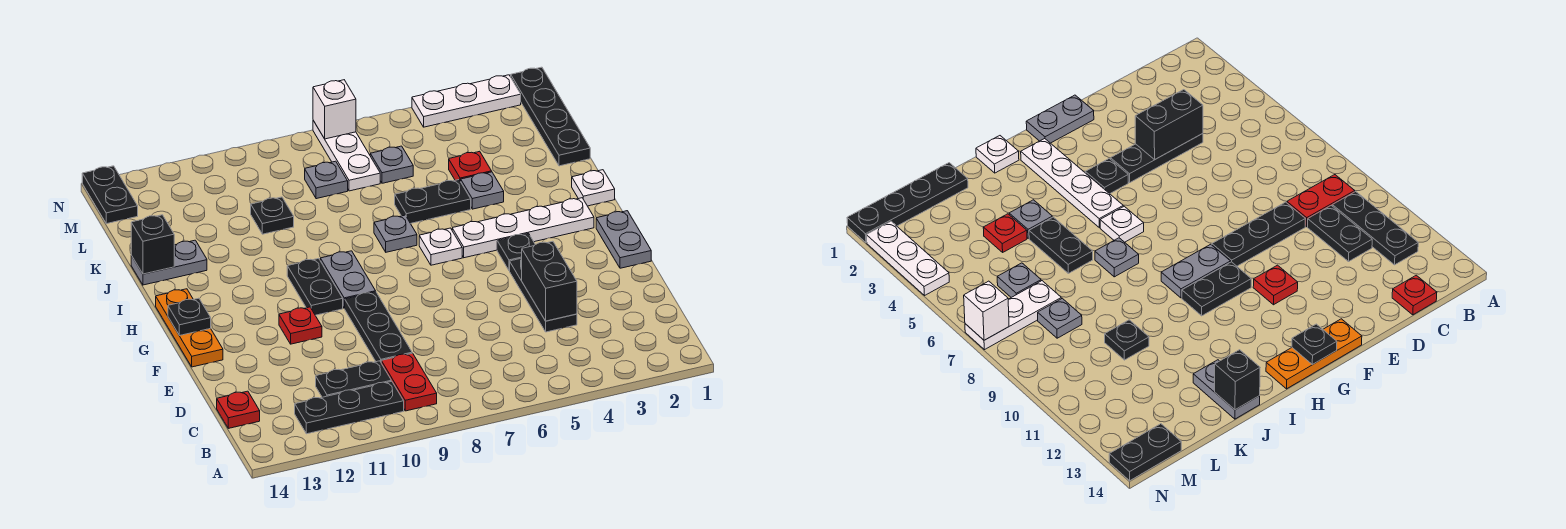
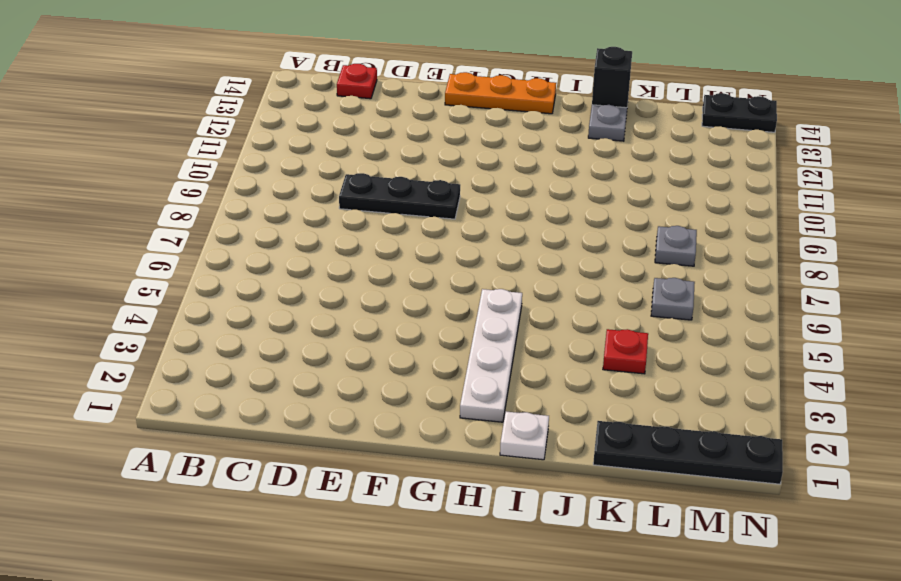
none -> red plate B9:C9 level 1
none -> black plate B10:B12 level 1
none -> black plate C10:C11 level 1
none -> black plate D4:F4 level 1

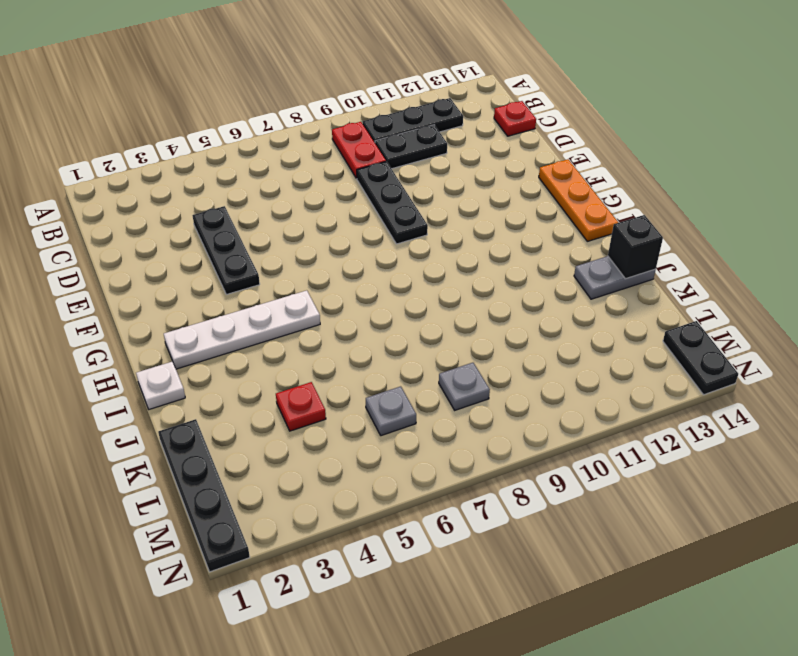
none -> grey plate F1:G1 level 1
none -> red plate F11 level 1
none -> black plate G4 level 1
none -> grey plate G9:H9 level 1

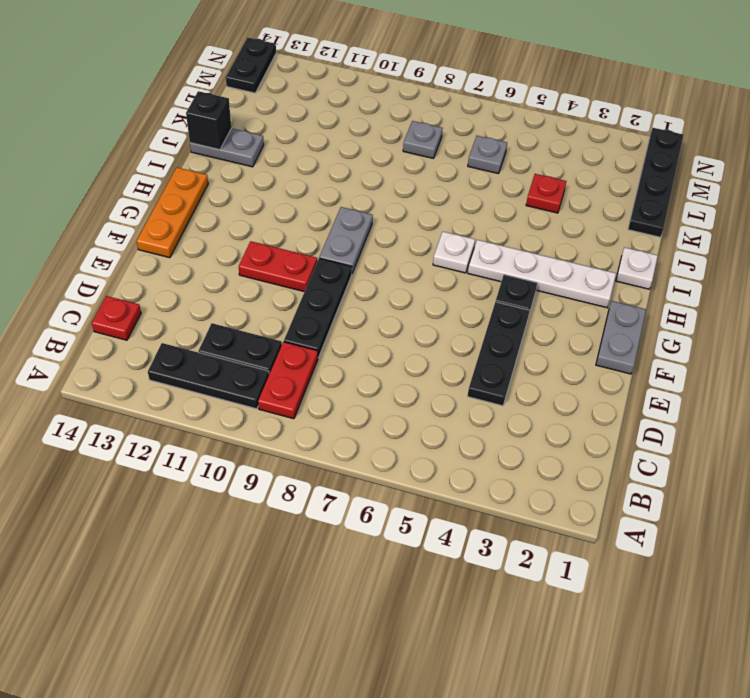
red plate F10:F11 level 1 -> red plate F11 level 1
none -> black plate G10:H10 level 1
none -> grey plate I7 level 1
none -> grey plate J4 level 1
none -> black plate J5:J6 level 1

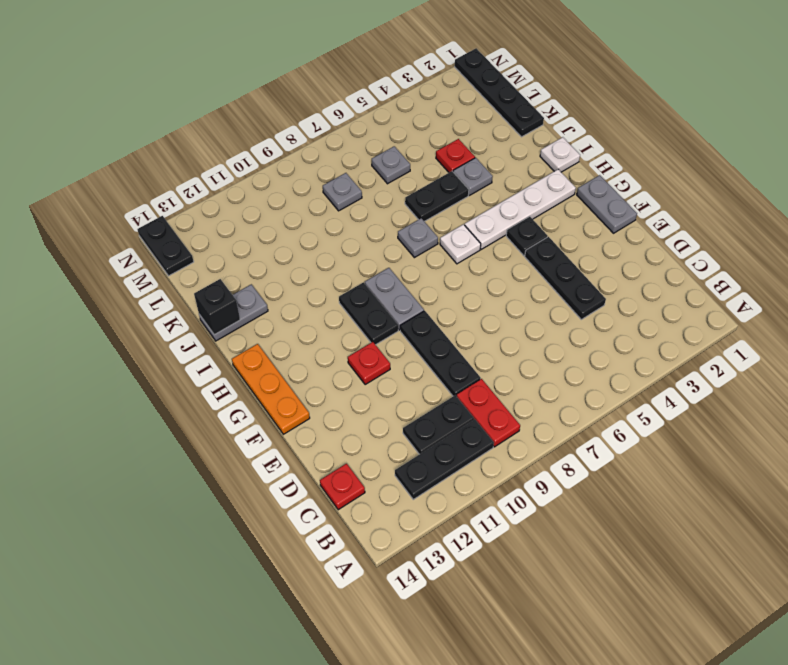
none -> black plate K10 level 1
none -> white plate L7:N7 level 1
none -> white plate N2:N4 level 1
none -> black brick D4:E4 level 2

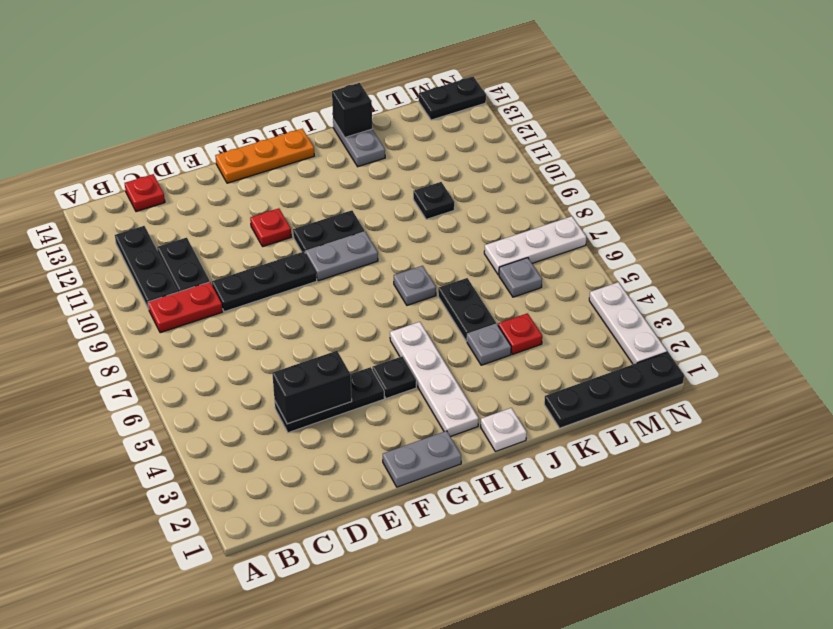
none -> white plate H6 level 1
none -> grey plate L8 level 1
none -> black plate G14 level 2
none -> white brick N7 level 2

